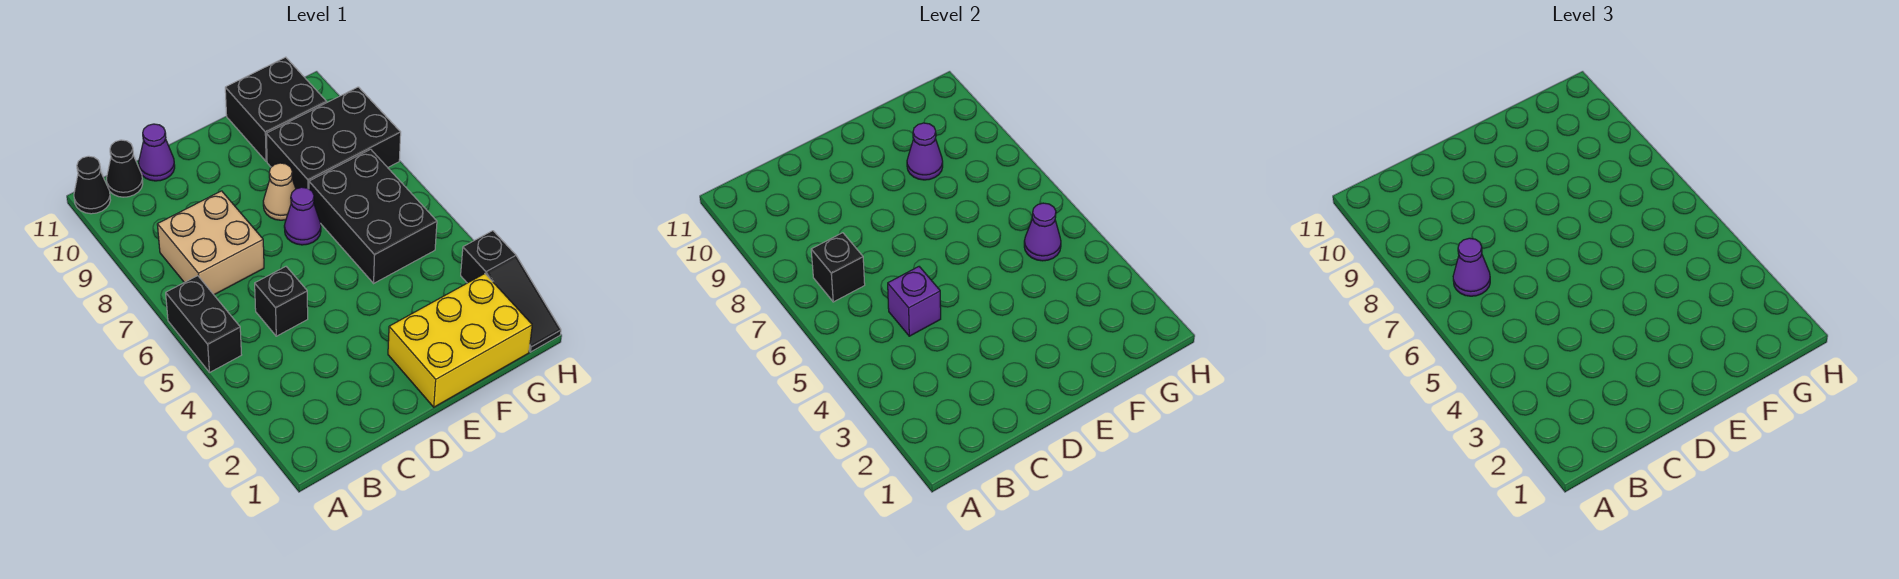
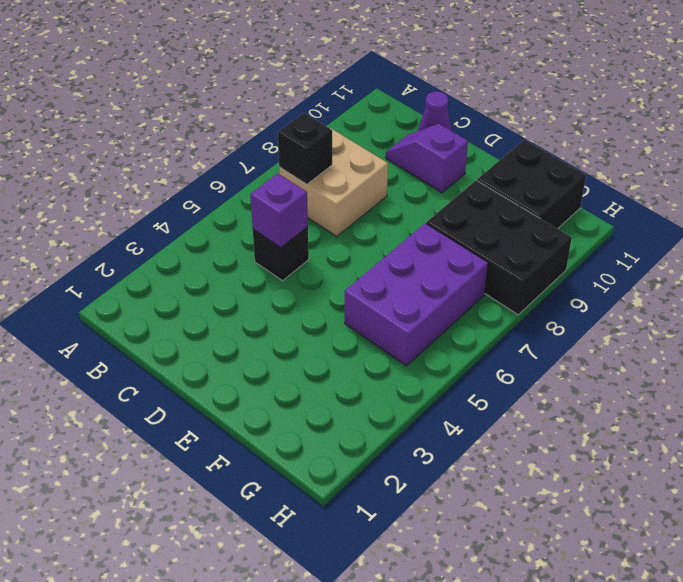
purple slope C10:D10 level 1 top D -> none
purple brick F5:G7 level 1 -> black brick F5:G7 level 1
none -> black brick A5:A6 level 1
none -> black cone A11 level 1
none -> black cone B11 level 1

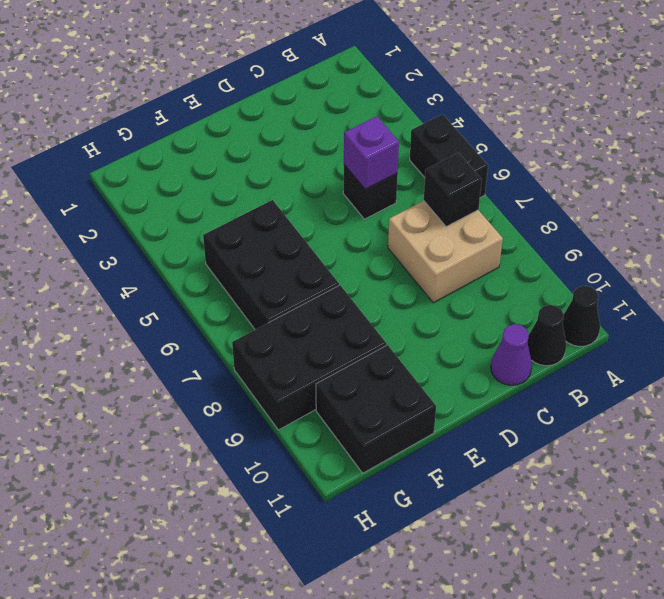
none -> yellow brick E1:G2 level 1
none -> purple cone E7 level 1
none -> tan cone E8 level 1

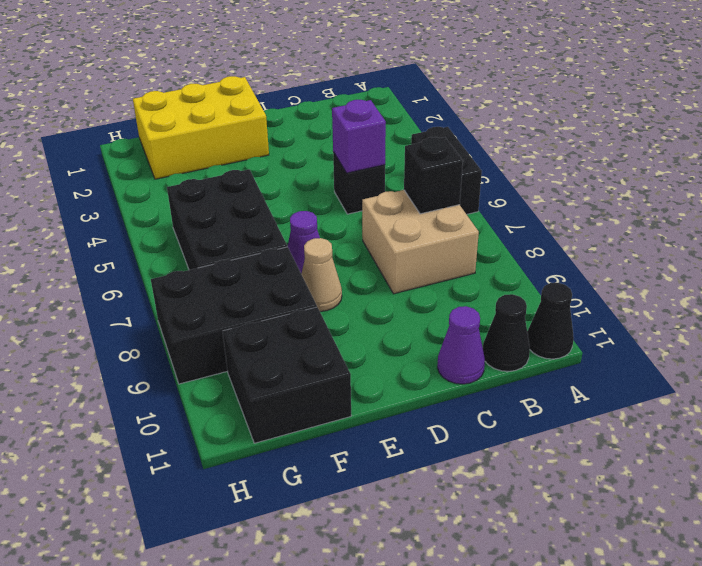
none -> black slope H1:H3 level 1 top 3
none -> purple cone F9 level 2
none -> purple cone G5 level 2

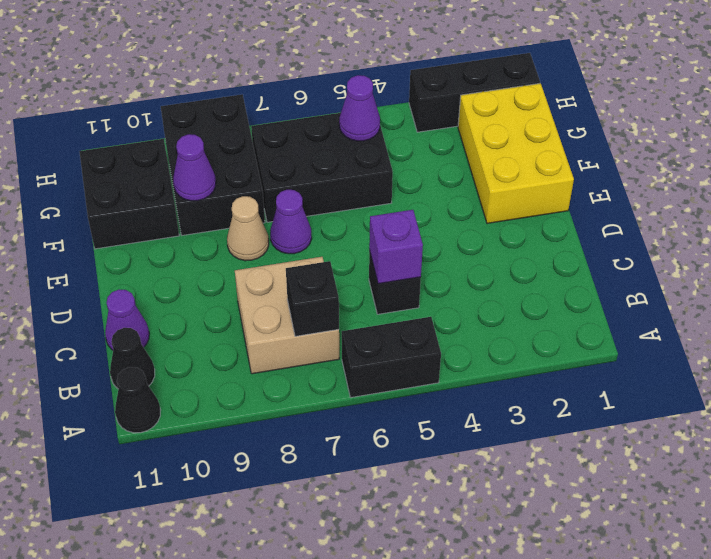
black brick H1:H3 level 1 -> black slope H1:H3 level 1 top 3
none -> purple cone B7 level 3

